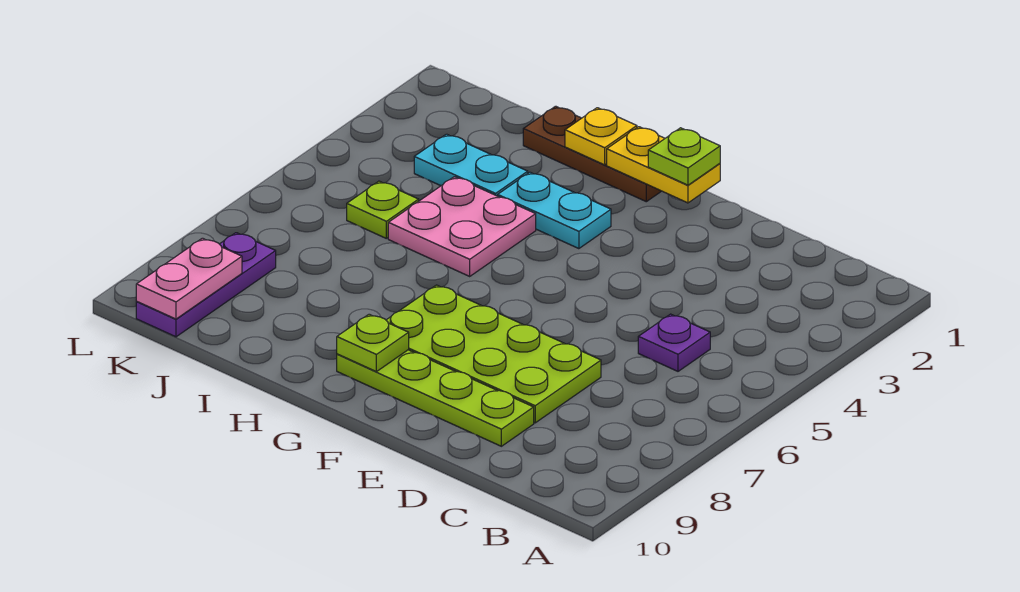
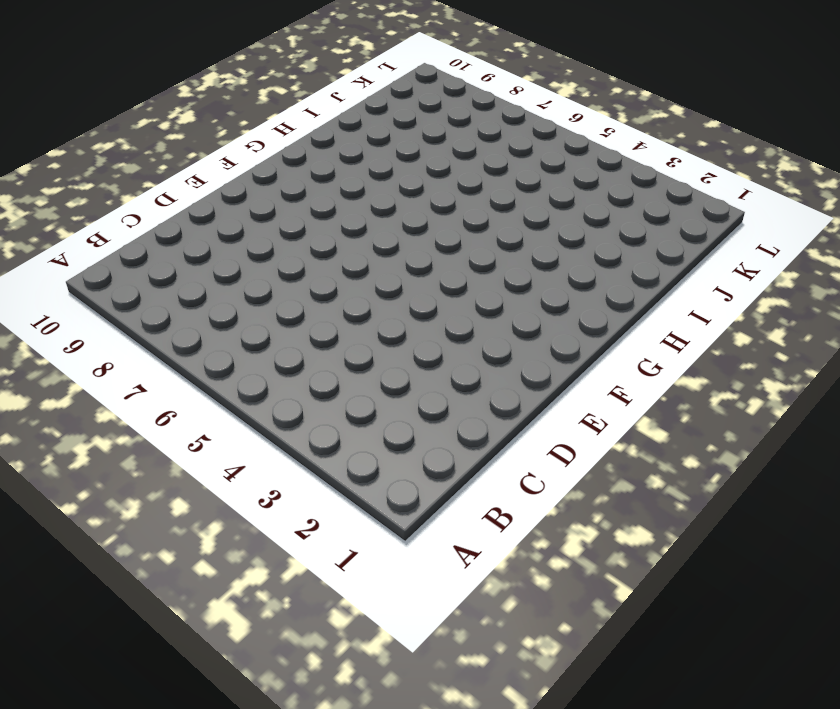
none -> purple plate C5 level 1
none -> lime plate D7:G8 level 1
none -> lime plate D9:G9 level 1

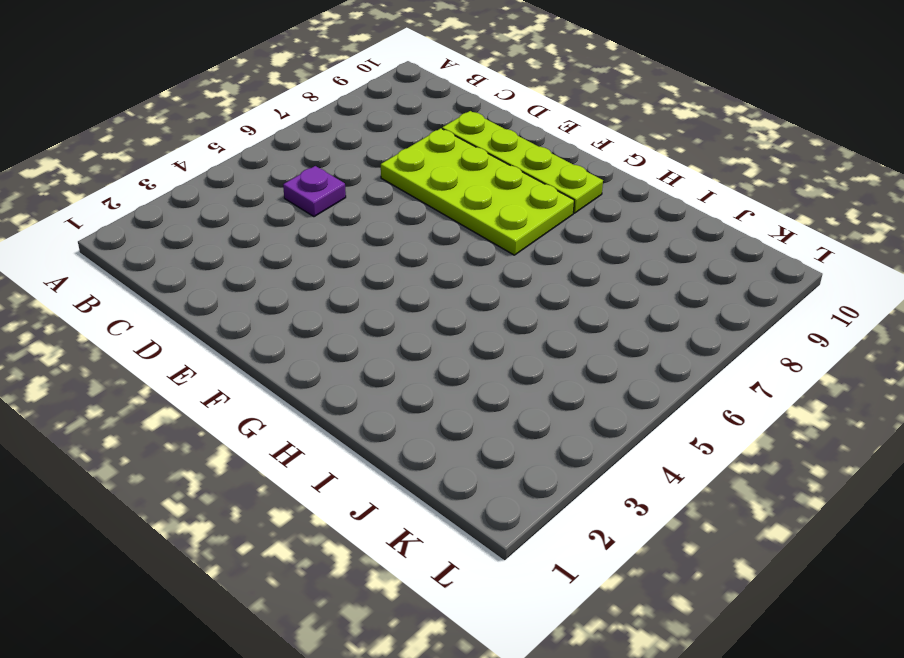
none -> brown plate G1:I1 level 1
none -> cyan plate G3:H3 level 1
none -> pink plate H4:I5 level 1

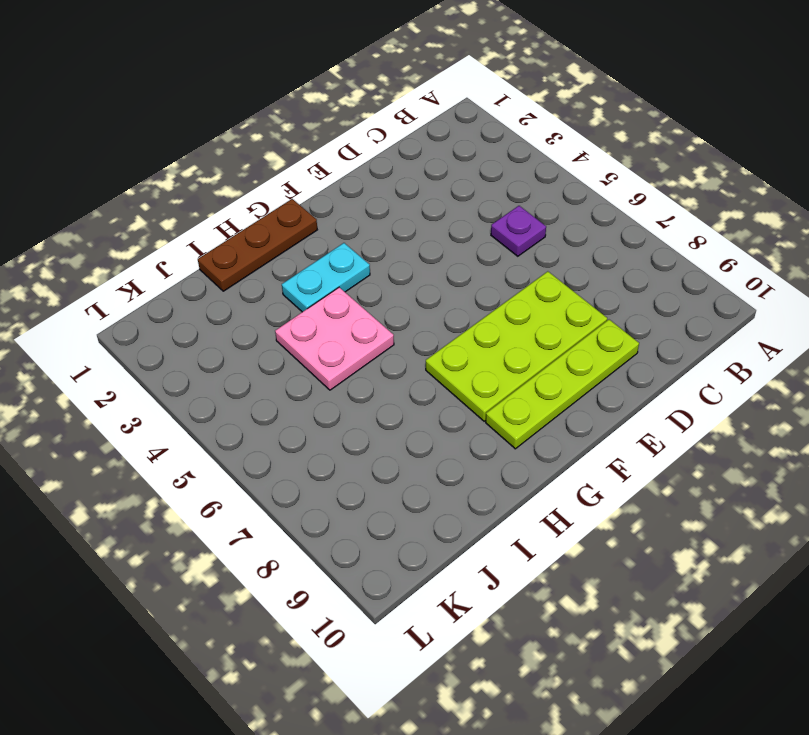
none -> cyan plate I3:J3 level 1
none -> lime plate J5 level 1
none -> purple plate K8:K10 level 1

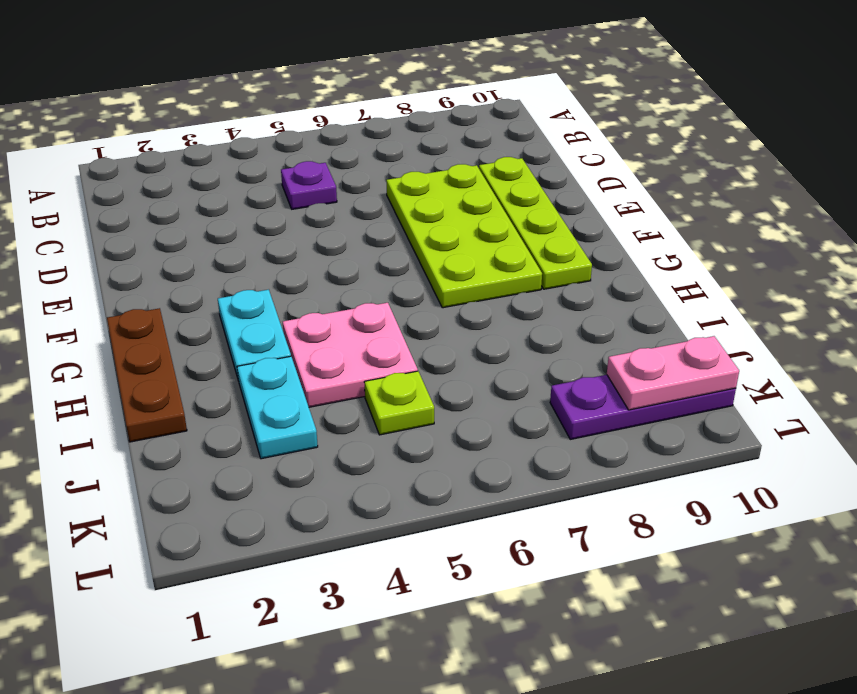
none -> yellow plate F1:G1 level 2
none -> lime plate G9 level 2
none -> yellow plate H1 level 2

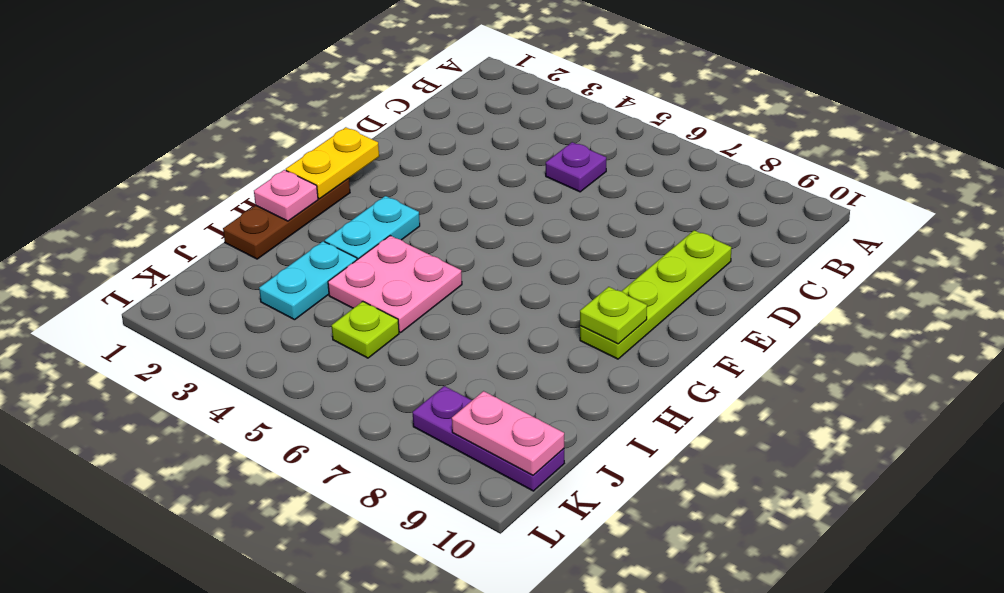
pink plate H1 level 2 -> yellow plate H1 level 2
none -> lime plate D7:G8 level 1
none -> lime plate F1 level 3

